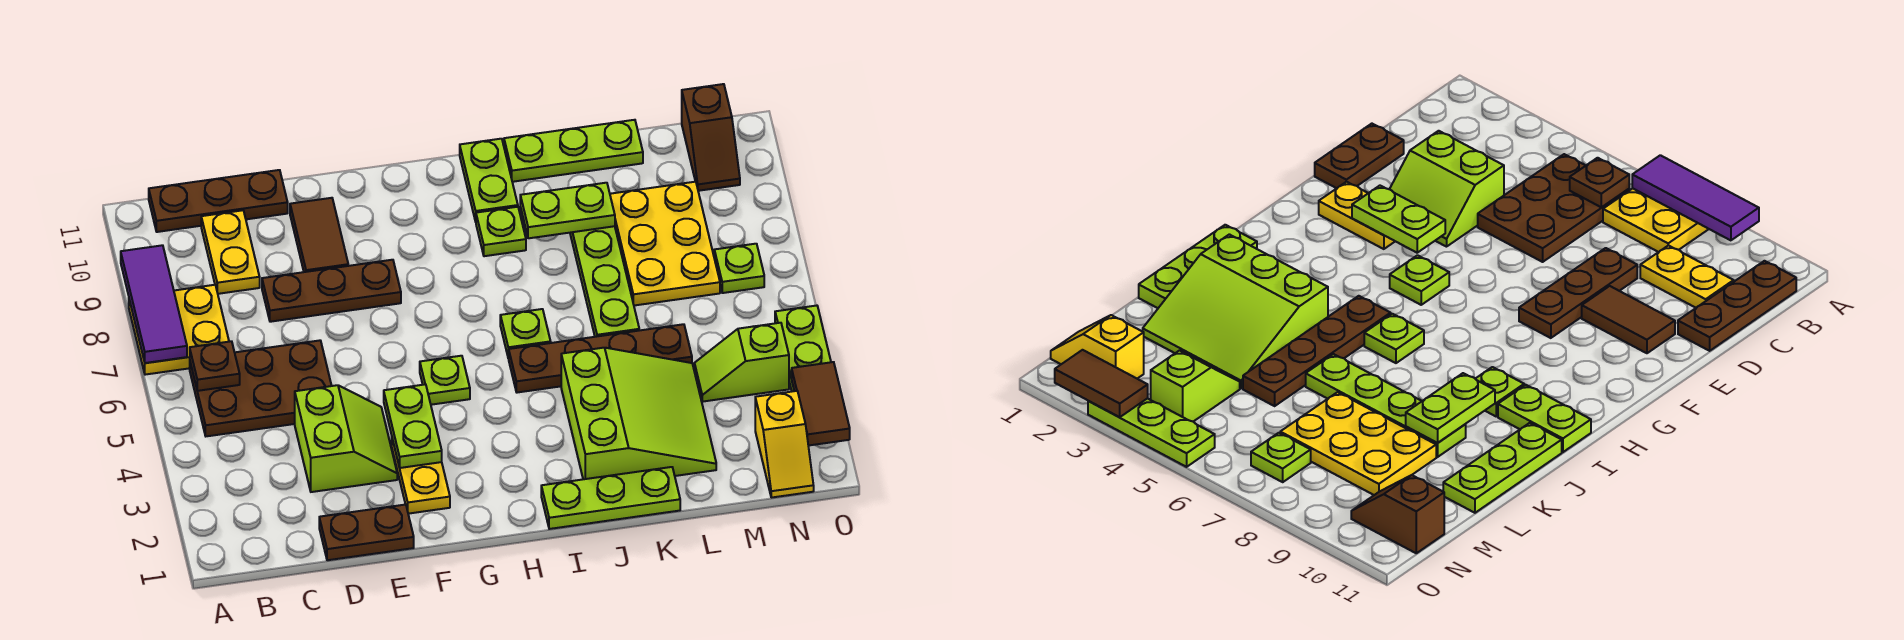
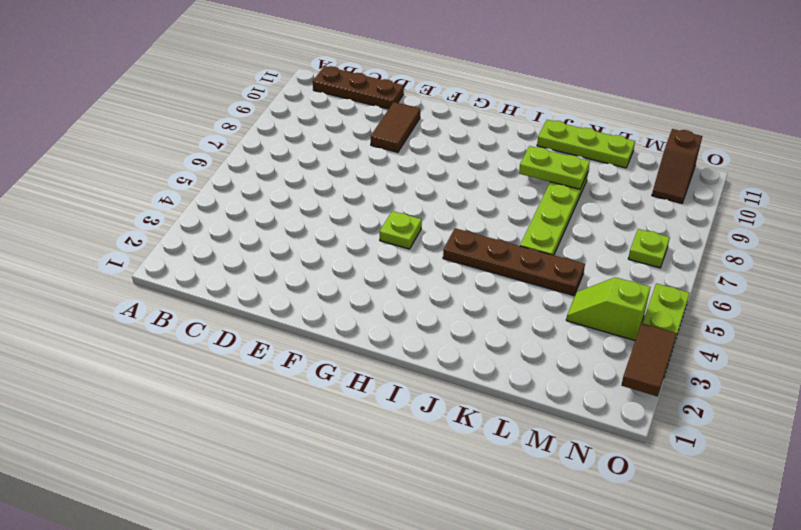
none -> yellow plate A7:B8 level 1
none -> brown plate B5:D6 level 1
none -> yellow plate C9:C10 level 1

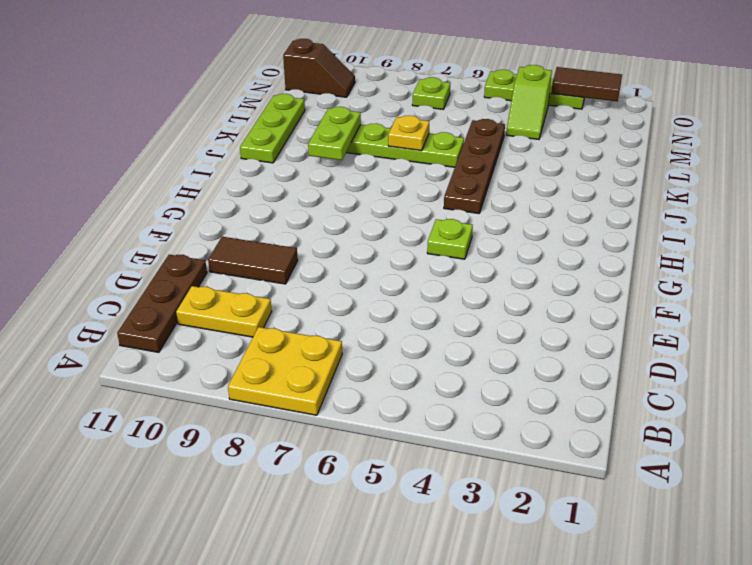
yellow plate K7 level 2 -> none
none -> brown plate B5:D6 level 1
none -> brown plate D1:E1 level 1
none -> lime slope D3:E4 level 1 top D

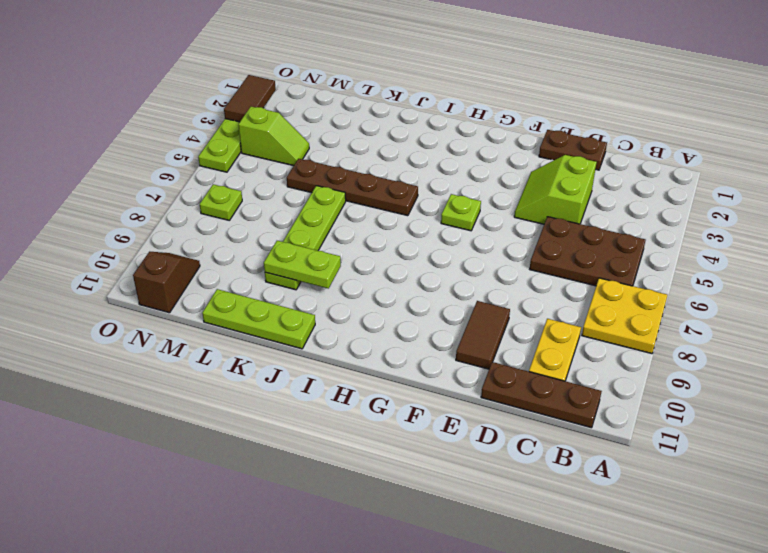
none -> brown plate D8:F8 level 1
none -> yellow plate F2:F3 level 1
none -> lime plate I1:K1 level 1

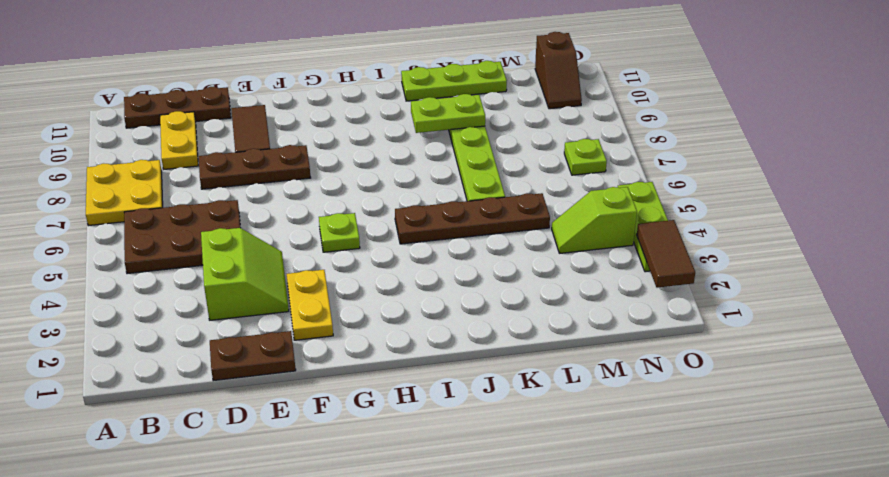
none -> lime plate I1:K1 level 1
none -> lime plate I6 level 1
none -> lime plate I9 level 1

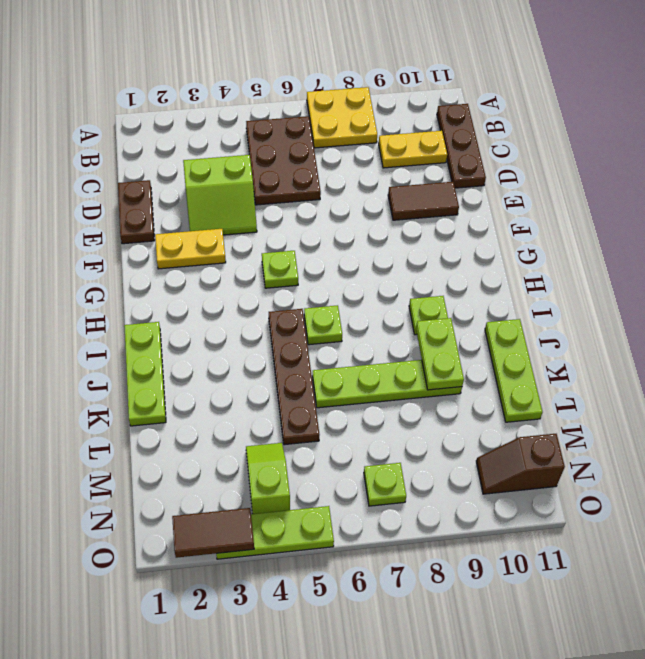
none -> brown plate D8:F8 level 1
none -> lime plate I10:I11 level 1
none -> lime slope J2:L4 level 1 top J

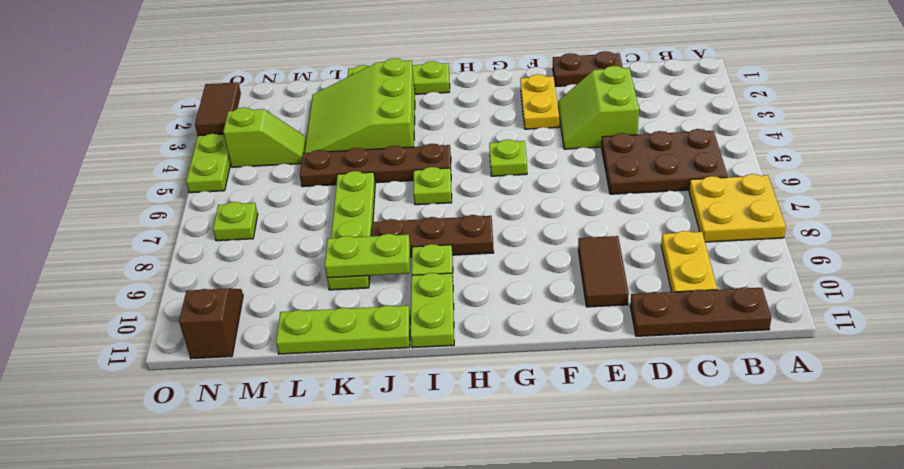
brown plate H8:J8 level 1 -> brown plate D8:F8 level 1
none -> yellow plate L7:M9 level 1
none -> yellow slope N1:N2 level 1 top 2
none -> purple tile A7:A9 level 2

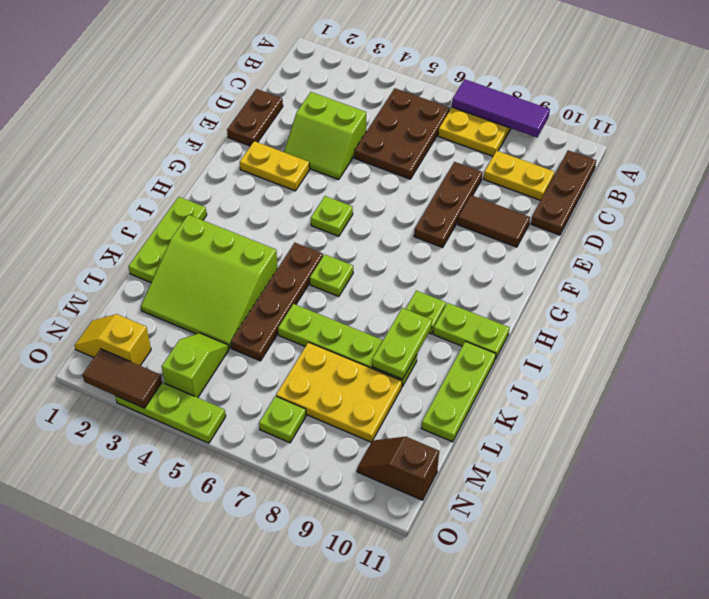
none -> brown plate B6 level 2
none -> lime plate F3:F4 level 2

